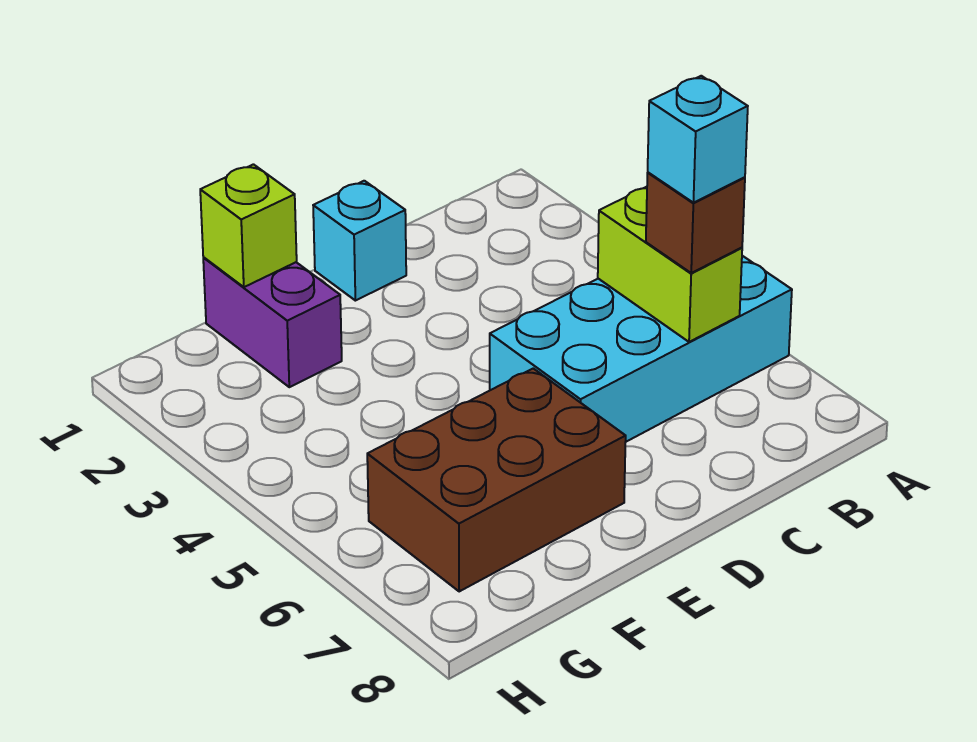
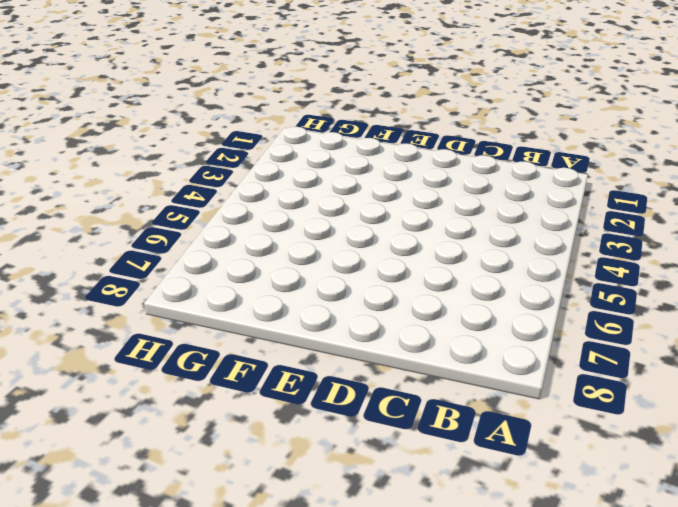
none -> cyan brick A5:D6 level 1
none -> cyan brick D1 level 1

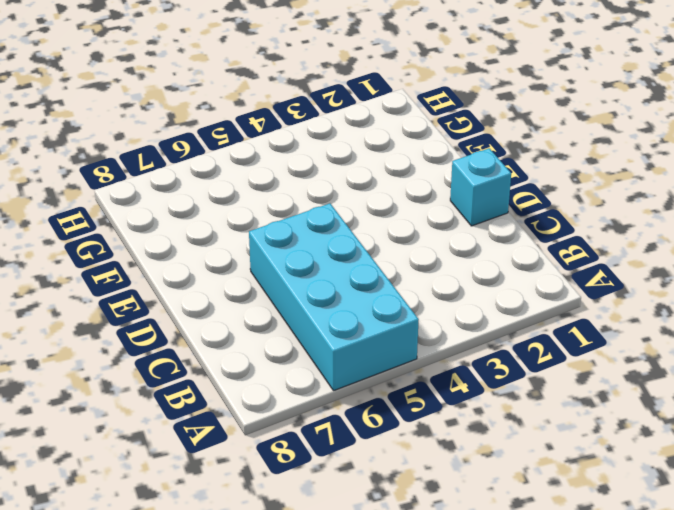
none -> brown brick E6:G7 level 1
none -> purple brick F1:F2 level 1

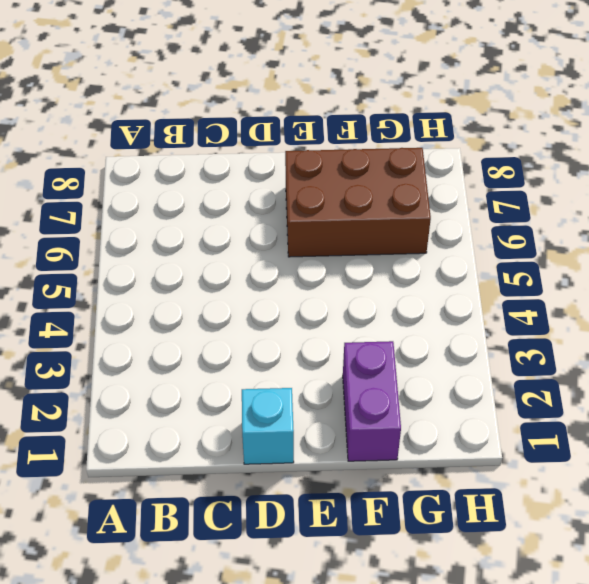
none -> cyan brick A5:D6 level 1
none -> lime brick B5:B6 level 2

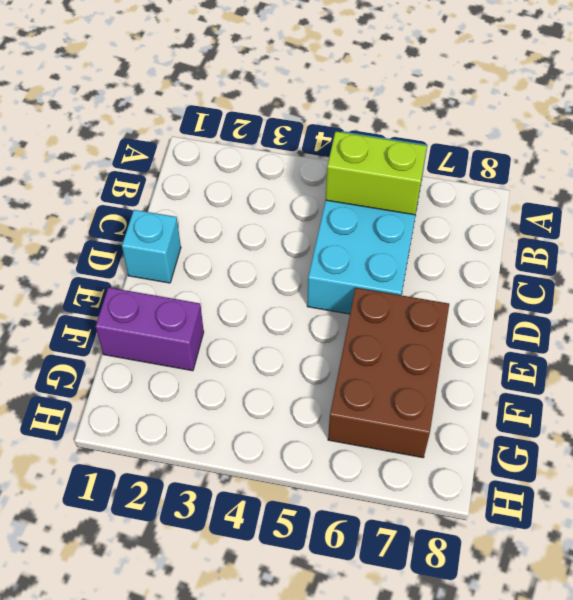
none -> lime brick F1 level 2
none -> brown brick B6 level 3

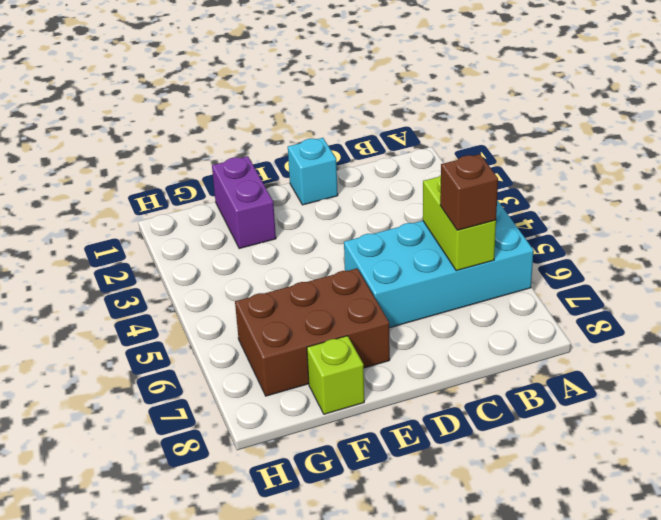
lime brick F8 level 1 -> lime brick F1 level 2
none -> cyan brick B6 level 4

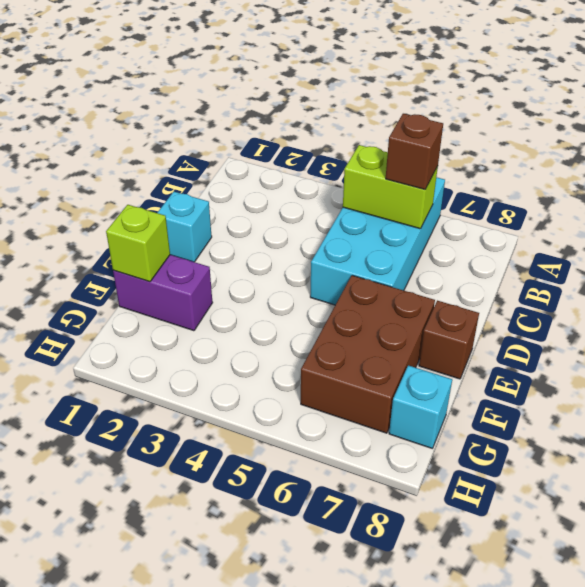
brown brick E8 level 1 -> none
cyan brick G8 level 1 -> cyan brick B6 level 4

